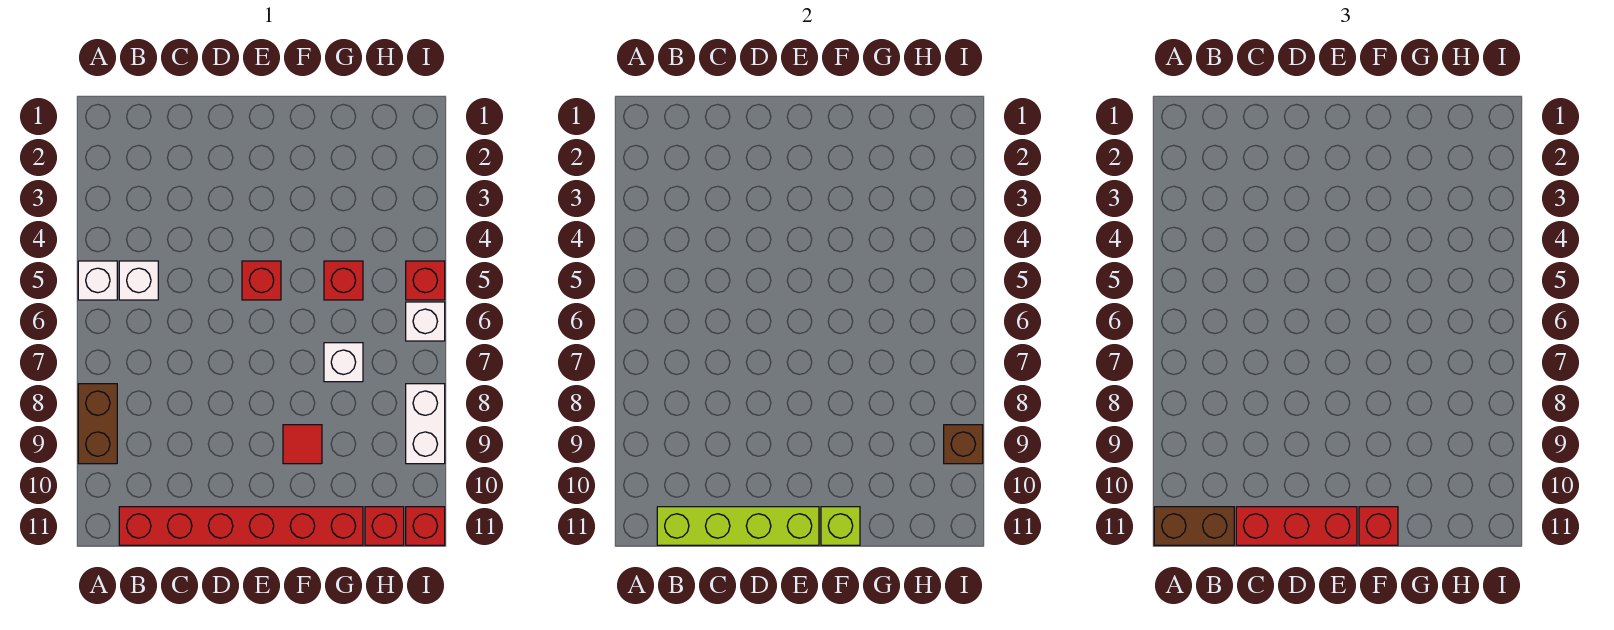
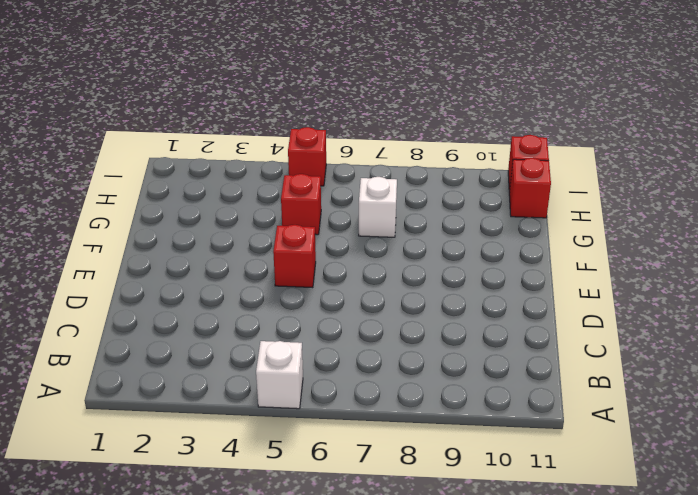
none -> brown brick A8:A9 level 1
none -> white brick B5 level 1
none -> red brick B11:G11 level 1

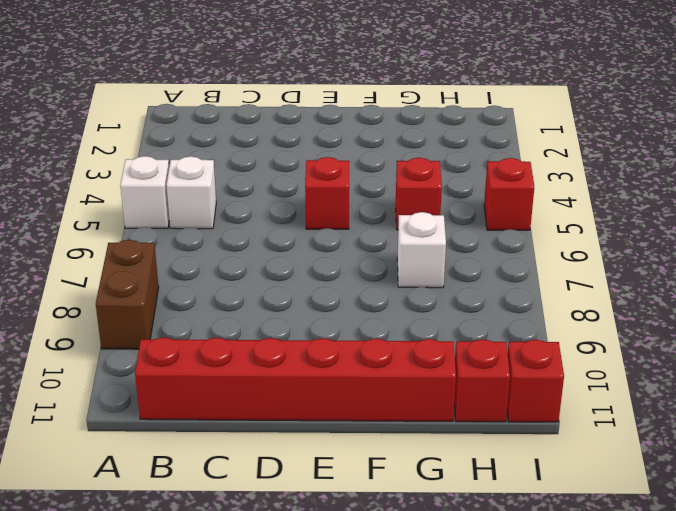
none -> red tile F9 level 1
none -> white brick I6 level 1
none -> white brick I8:I9 level 1

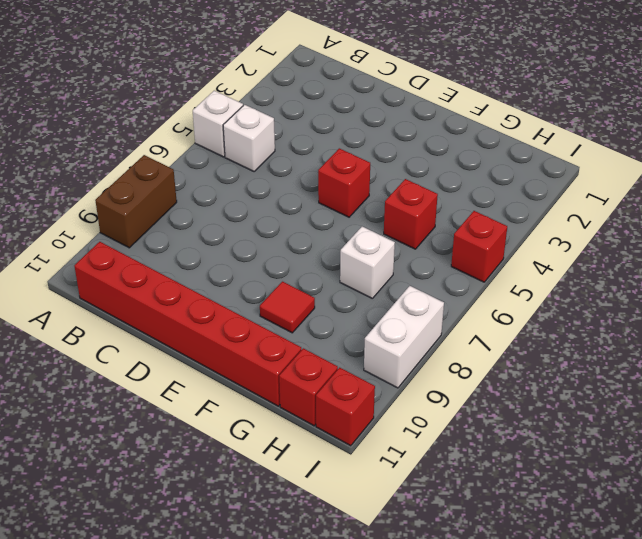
none -> white brick I6 level 1
none -> lime brick B11:E11 level 2
none -> lime brick F11 level 2

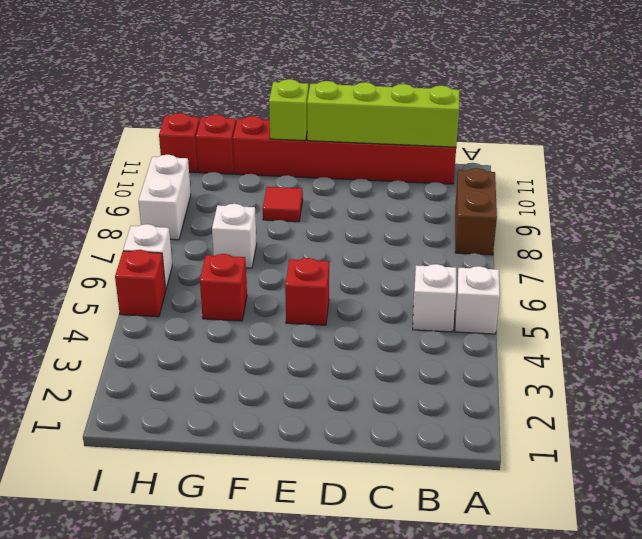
none -> brown brick I9 level 2
none -> brown brick A11:B11 level 3
none -> red brick C11:E11 level 3

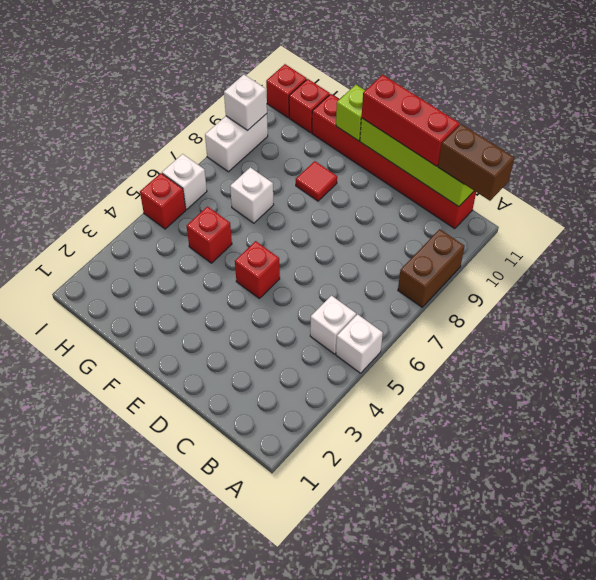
white brick I9 level 2 -> brown brick I9 level 2
none -> red brick F11 level 3

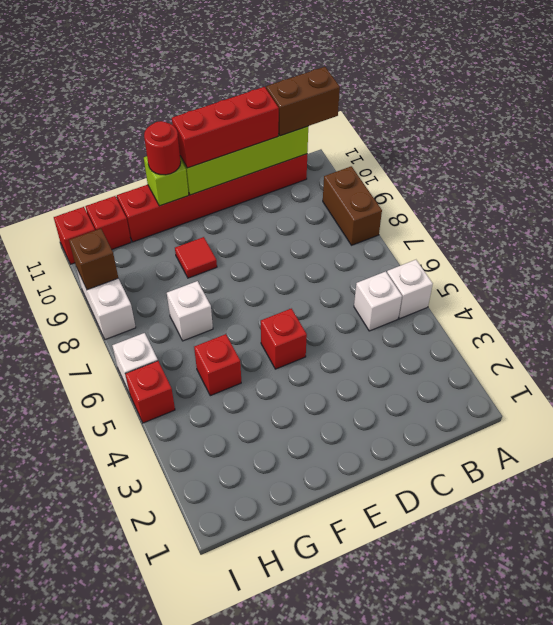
red round brick F11 level 3 -> red brick F11 level 3

